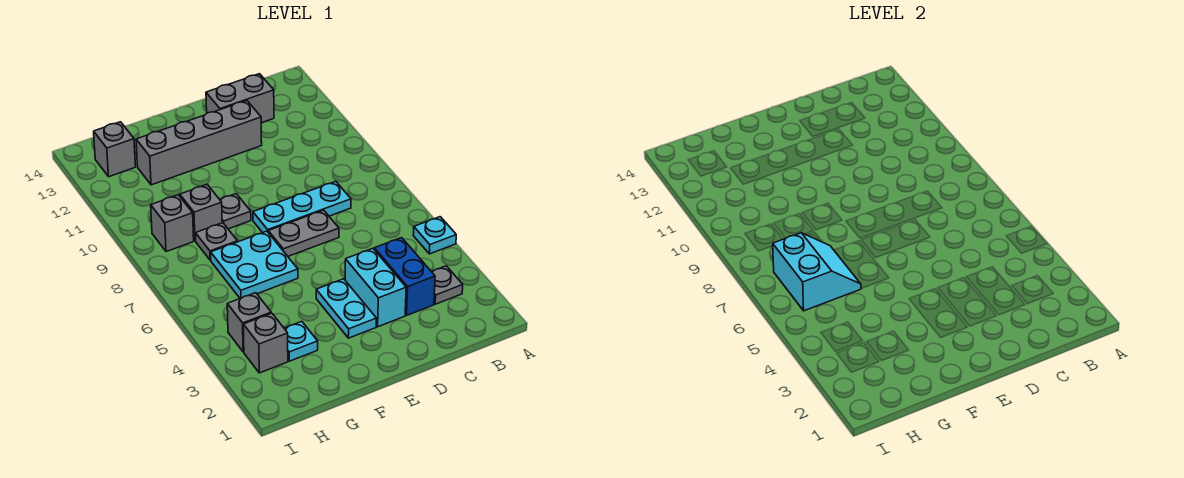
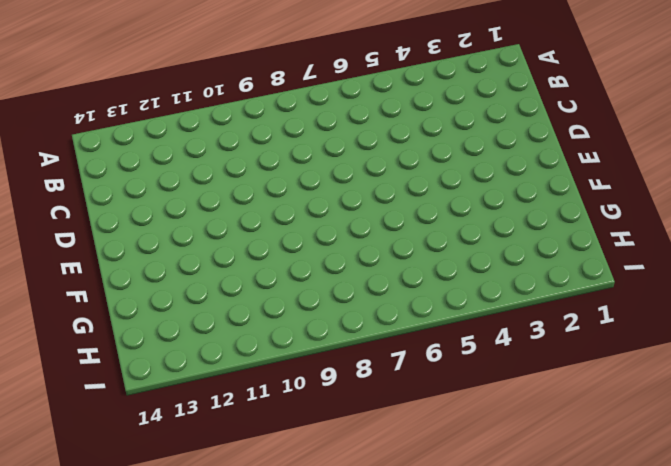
none -> cyan plate A5 level 1
none -> grey plate B3 level 1
none -> blue brick C3:C4 level 1

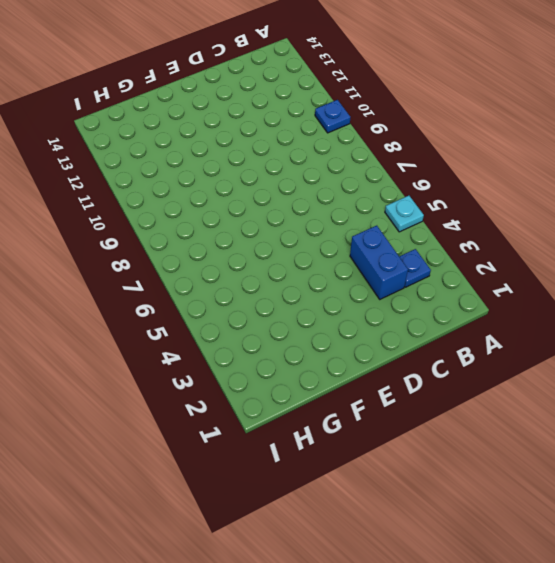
blue plate A10 level 1 -> none
blue plate B3 level 1 -> grey plate B3 level 1
none -> cyan plate C8:E8 level 1
none -> grey brick C13:D13 level 1
none -> cyan brick D3:D4 level 1

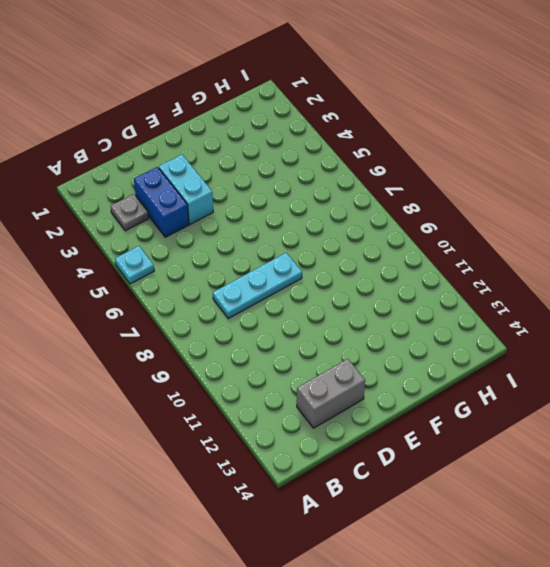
none -> grey plate D7:E7 level 1
none -> grey brick D12:G12 level 1
none -> cyan plate E3:E4 level 1

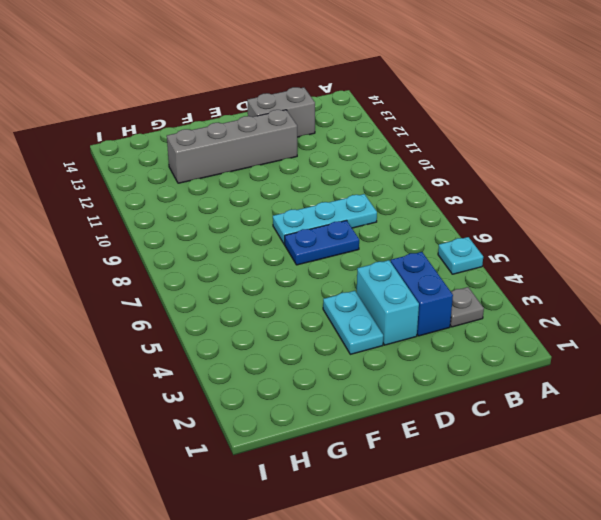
blue plate D7:E7 level 1 -> grey plate D7:E7 level 1
none -> cyan plate F6:G7 level 1
none -> grey plate F9 level 1
none -> cyan plate G3 level 1

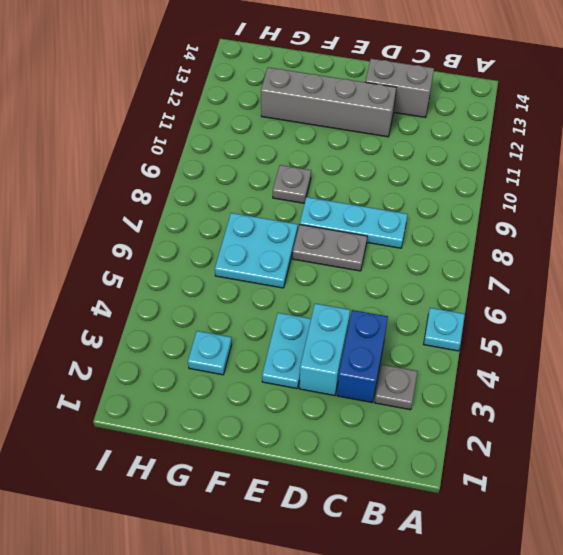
none -> grey plate G8 level 1
none -> grey brick G9 level 1
none -> grey brick H3 level 1

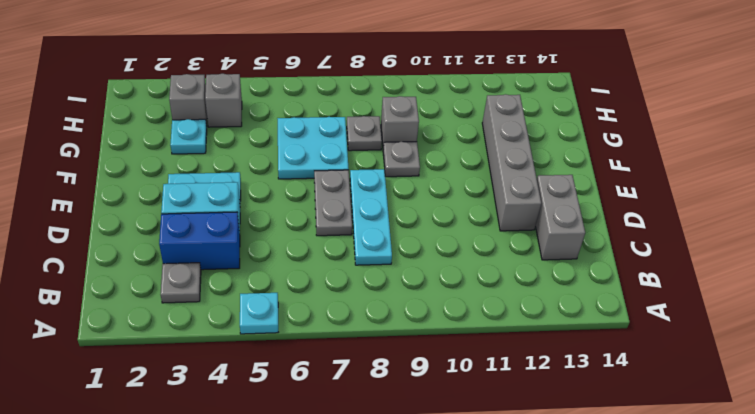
none -> grey brick H9 level 1
none -> grey brick H13 level 1
none -> cyan slope G6:H7 level 2 top H

